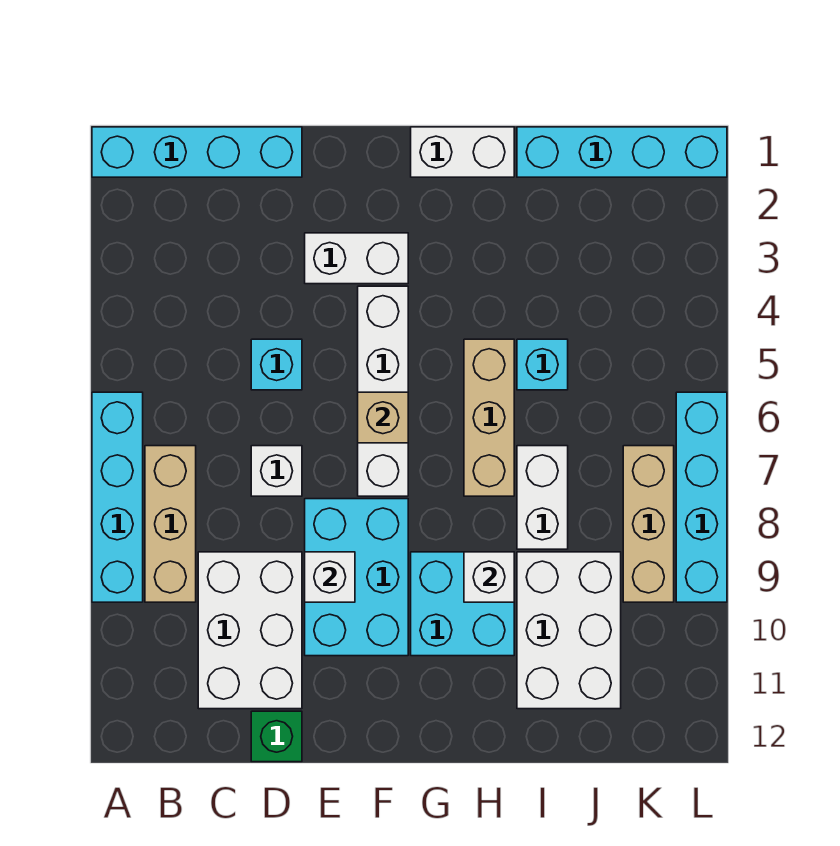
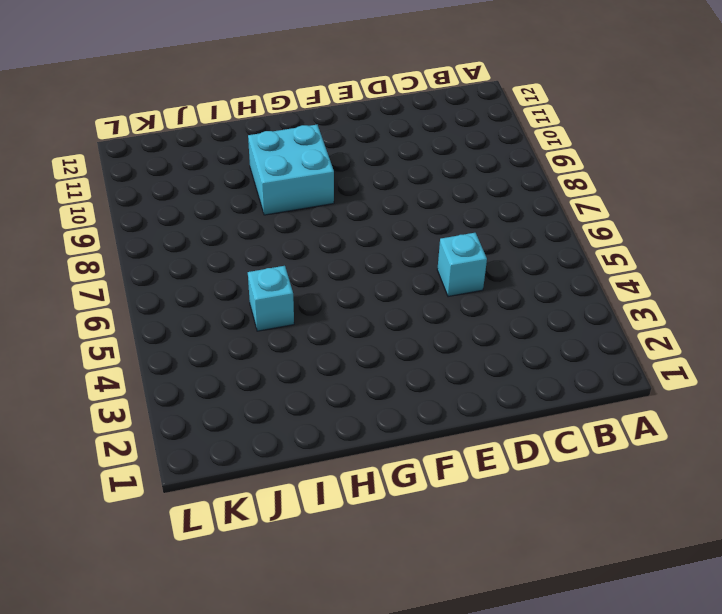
none -> cyan brick A1:D1 level 1
none -> cyan brick A6:A9 level 1
none -> tan brick B7:B9 level 1

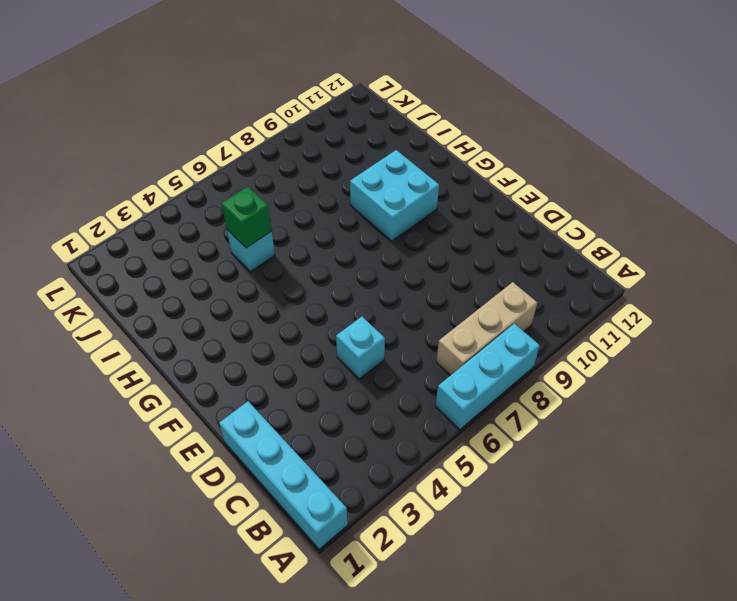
cyan brick A6:A8 level 1 -> cyan brick A6:A9 level 1
green brick I5 level 2 -> green brick D12 level 1
none -> white brick C9:D11 level 1
none -> white brick D7 level 1
none -> white brick E3:F3 level 1

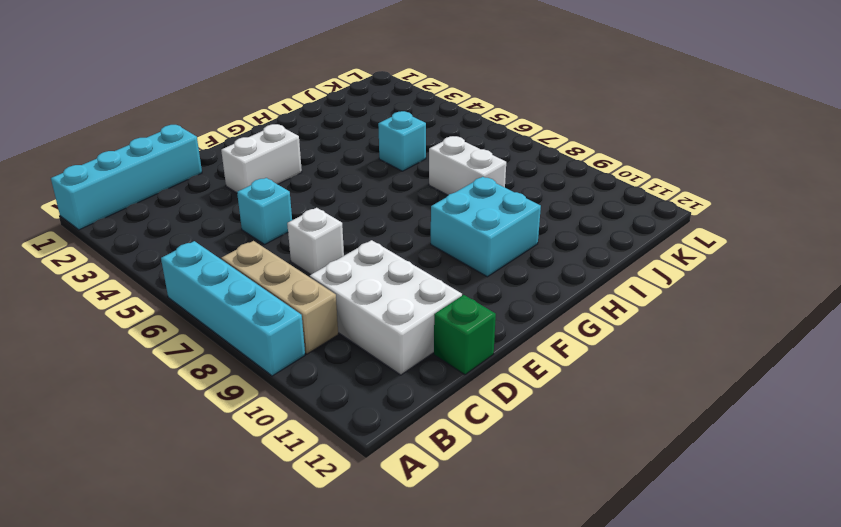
none -> cyan brick E8:F10 level 1
none -> white brick F4:F7 level 1
none -> white brick G1:H1 level 1

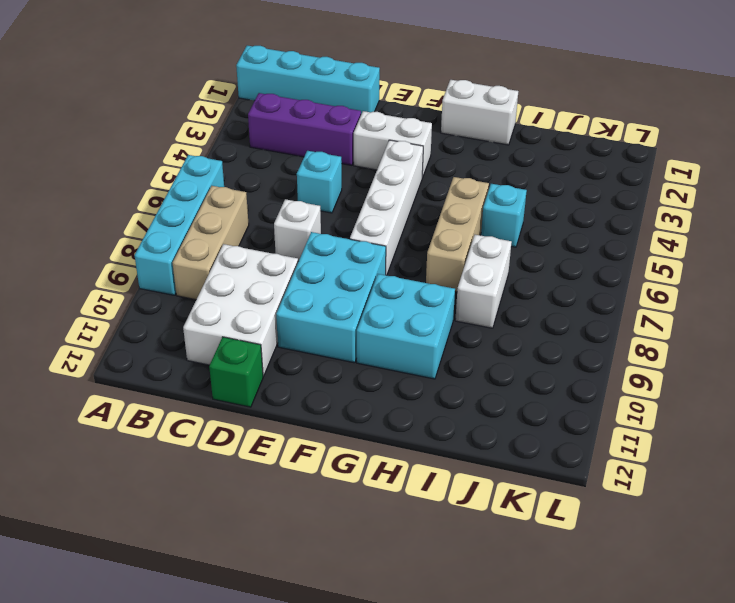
purple brick B3:D3 level 1 -> none
none -> cyan brick I1:L1 level 1
none -> white brick I9:J11 level 1
none -> tan brick K7:K9 level 1

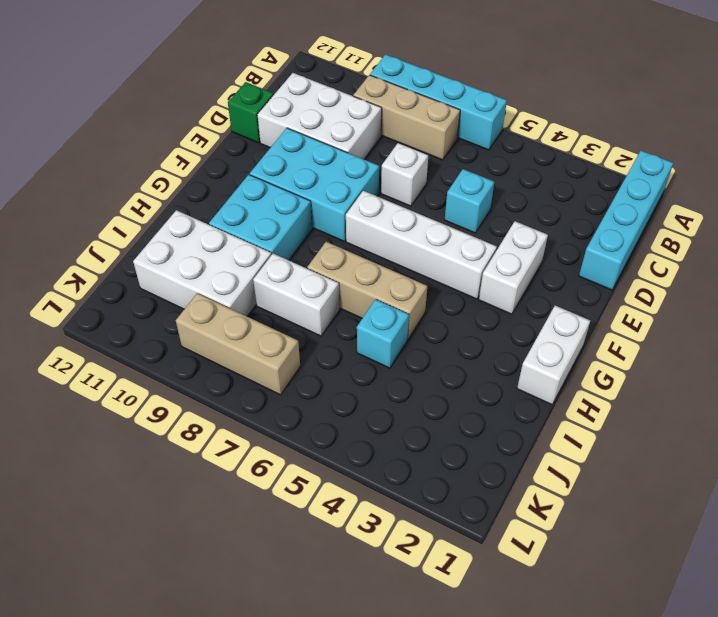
none -> cyan brick I1:L1 level 1
none -> cyan brick L6:L9 level 1
none -> white brick E9 level 2

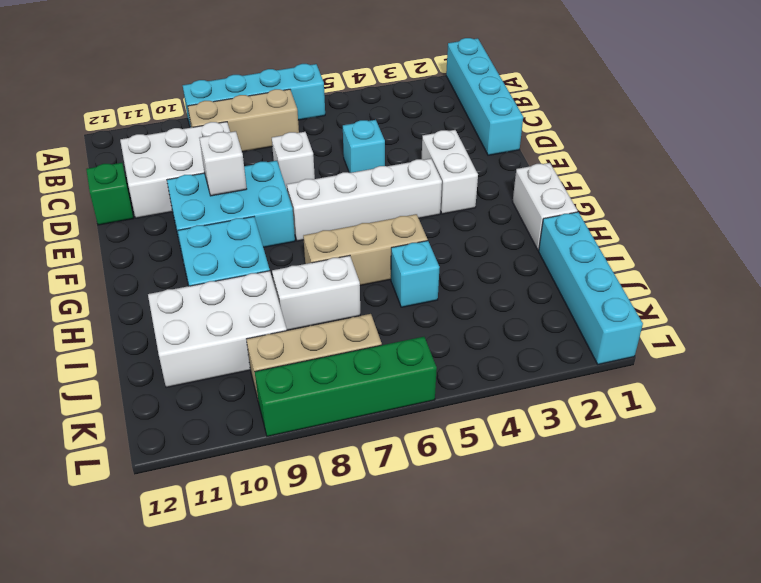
green brick L6:L9 level 1 -> cyan brick L6:L9 level 1
none -> tan brick F6 level 2
none -> white brick H9 level 2

